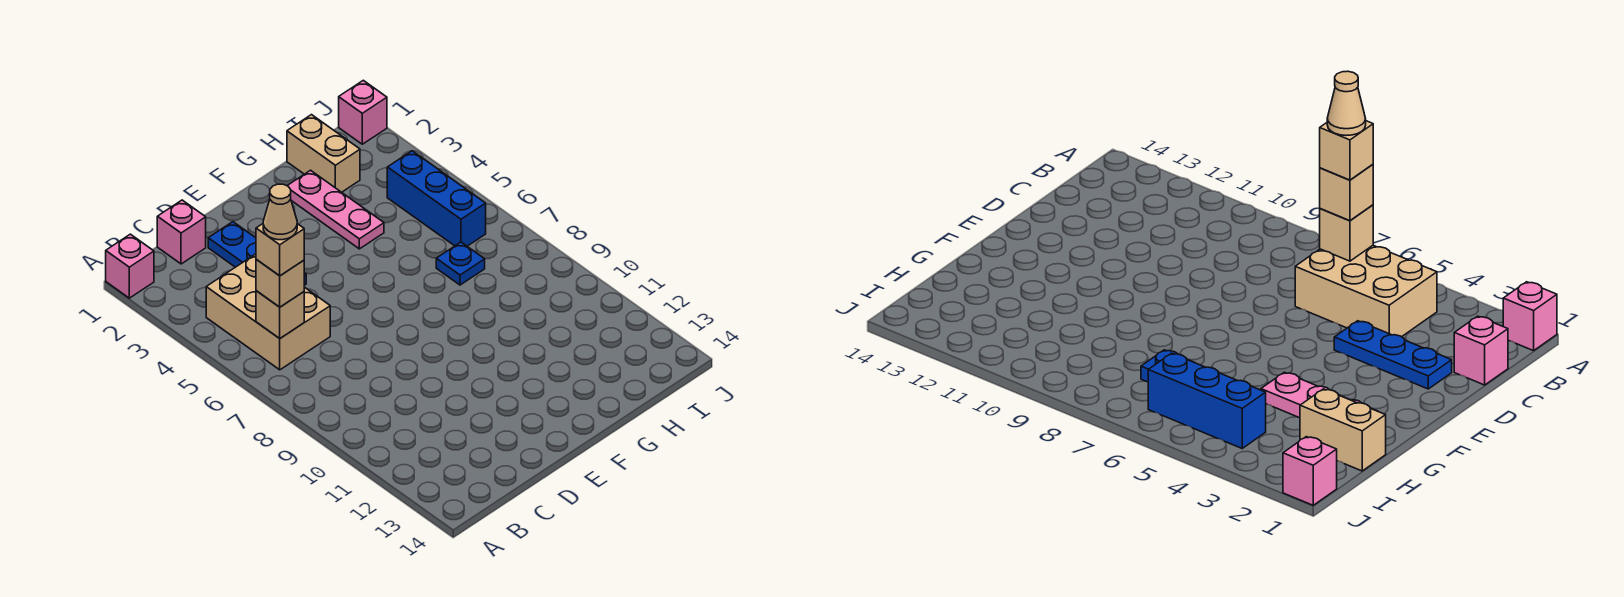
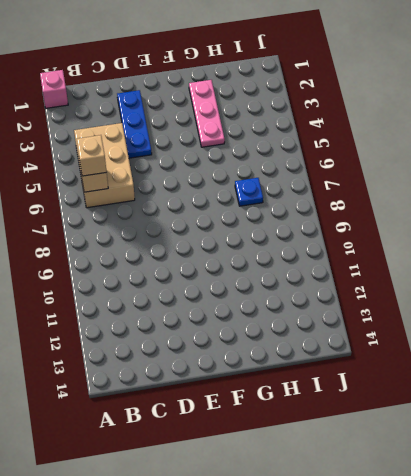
none -> pink brick C1 level 1
none -> tan brick H1:H2 level 1
none -> blue brick I4:I6 level 1

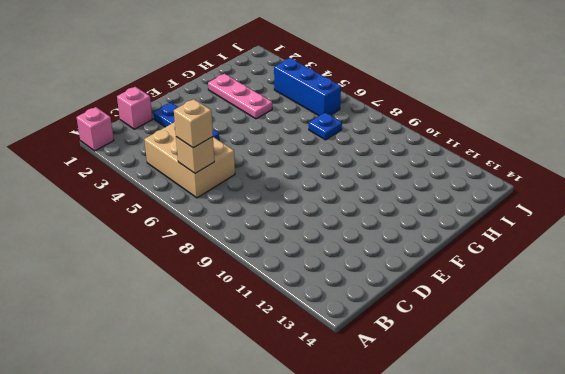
none -> tan brick H1:H2 level 1
none -> pink brick J1 level 1
none -> tan brick B6 level 4

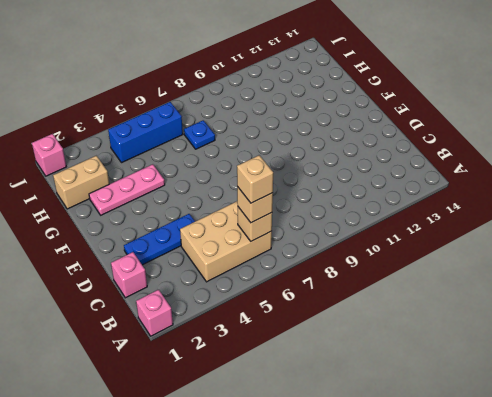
none -> tan cone B6 level 5

